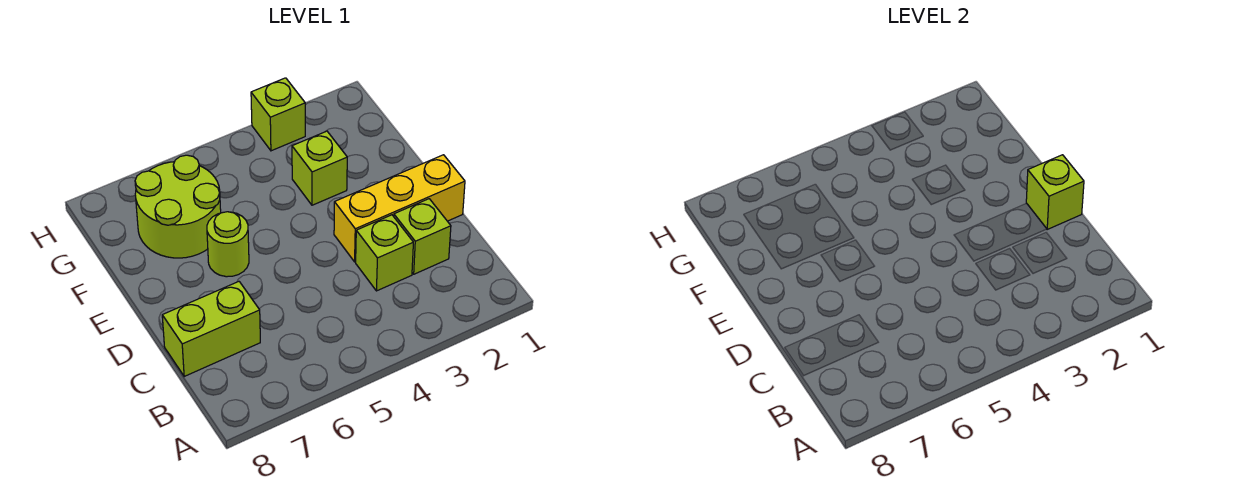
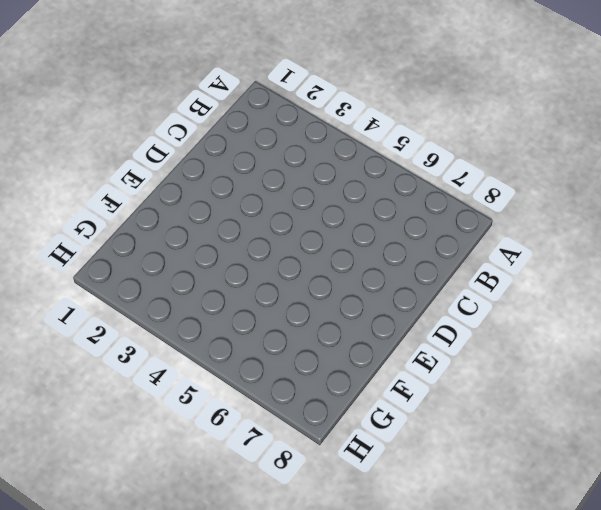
none -> lime brick C2 level 1
none -> lime brick C3 level 1

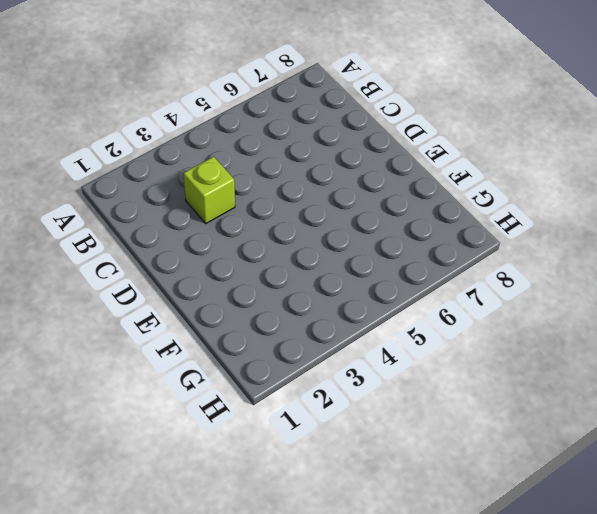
none -> lime brick C2 level 1
none -> lime brick C7:C8 level 1

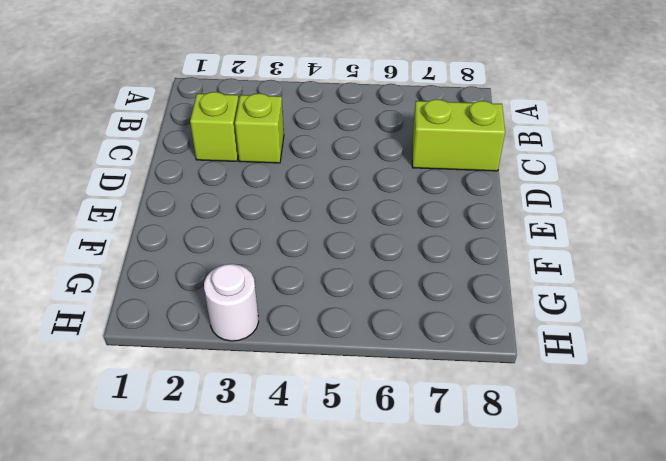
white round brick H3 level 1 -> lime brick H3 level 1
none -> yellow brick D1:D3 level 1
none -> lime round brick E6 level 1

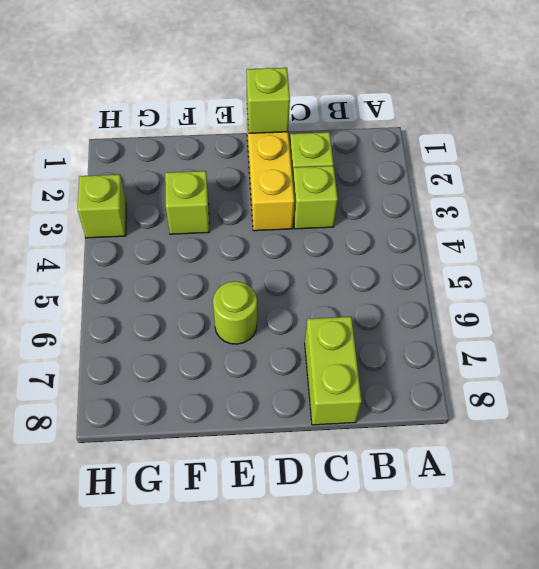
none -> lime round brick F6:G7 level 1

